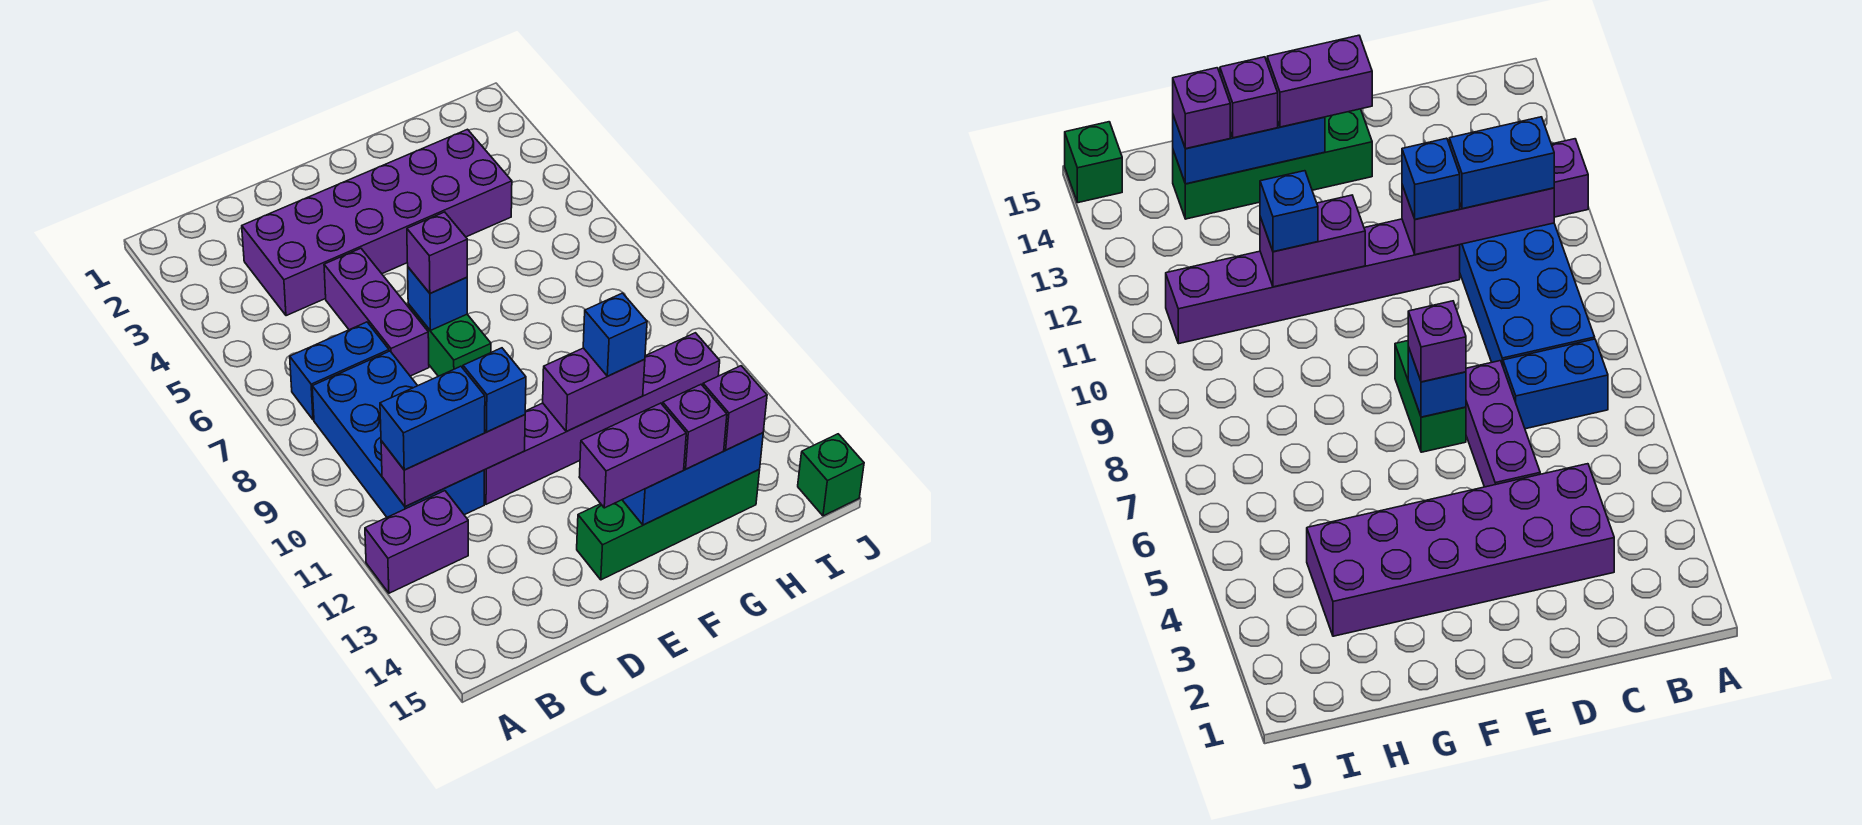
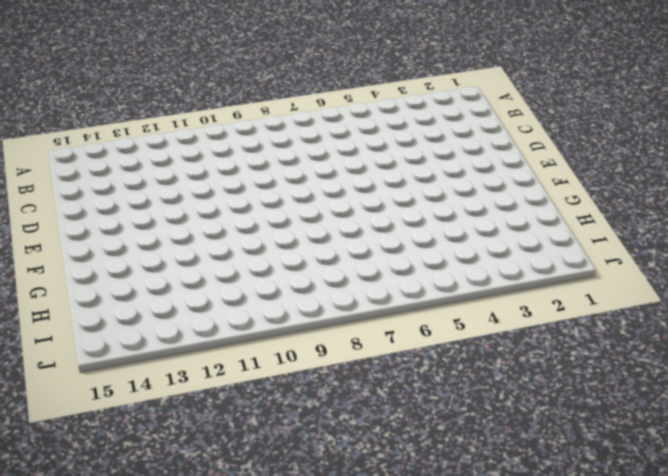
none -> purple brick A12:B12 level 1
none -> blue brick B7:C7 level 1
none -> blue brick B8:C11 level 1

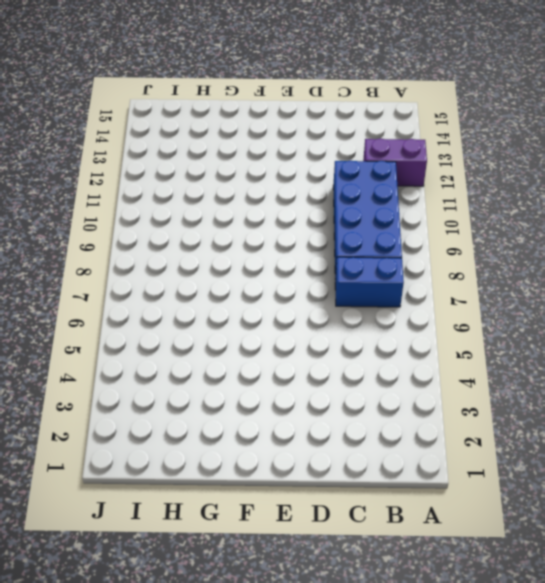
none -> purple brick C3:H4 level 1
none -> purple brick D5:D7 level 1
none -> purple brick D11:I11 level 1

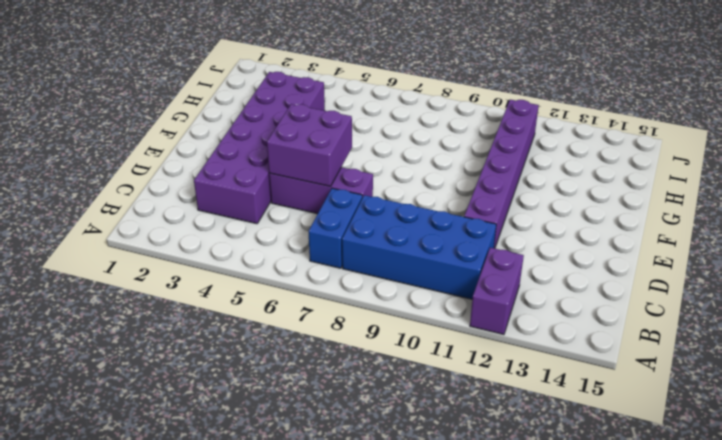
purple brick D5:E6 level 2 -> none
none -> green brick E7:E8 level 1
none -> green brick E14:H14 level 1
none -> green brick J15 level 1

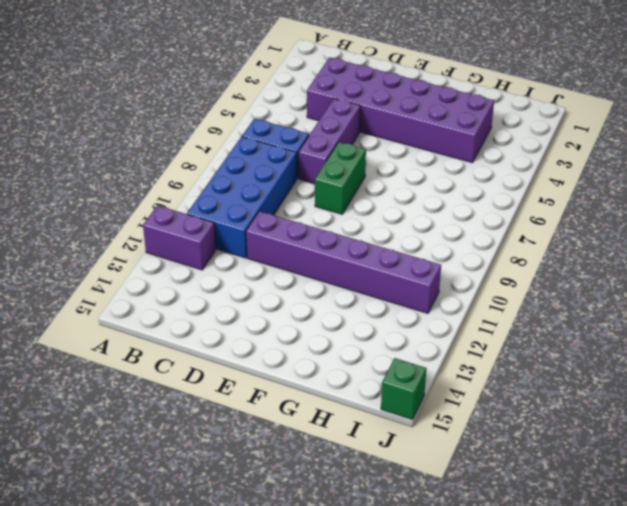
none -> green brick E14:H14 level 1
none -> purple brick B11:D11 level 2
none -> blue brick E7 level 2

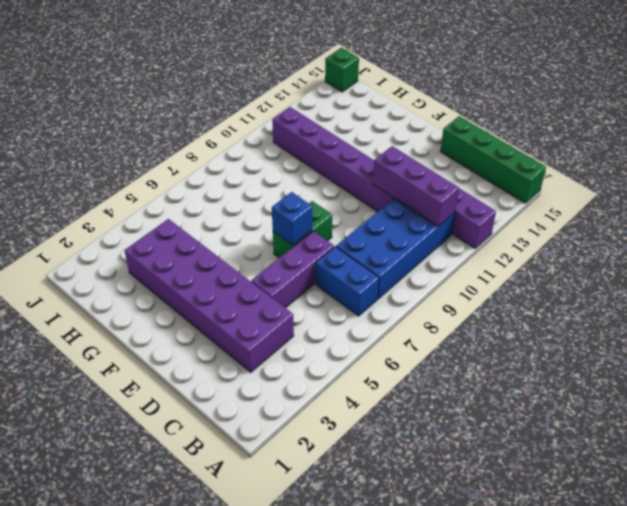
green brick A15:D15 level 1 -> green brick E14:H14 level 1
none -> purple brick F11:G11 level 2
none -> blue brick F14:H14 level 2
none -> blue brick B11:C11 level 3

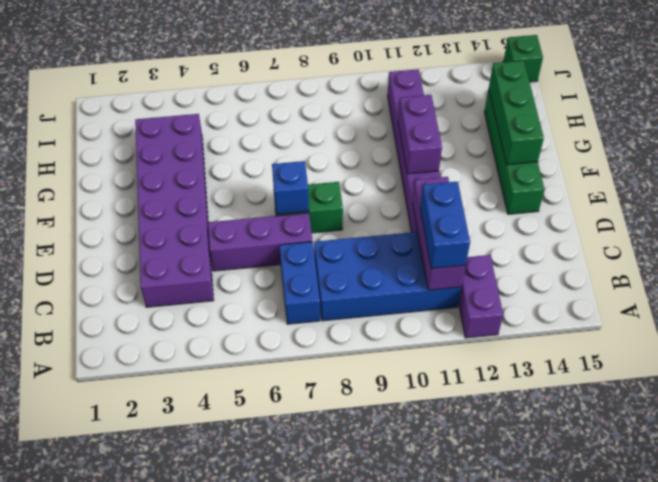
green brick F14:H14 level 2 -> blue brick F14:H14 level 2
none -> blue brick D11 level 3
none -> purple brick E7 level 3
none -> purple brick E14:F14 level 3

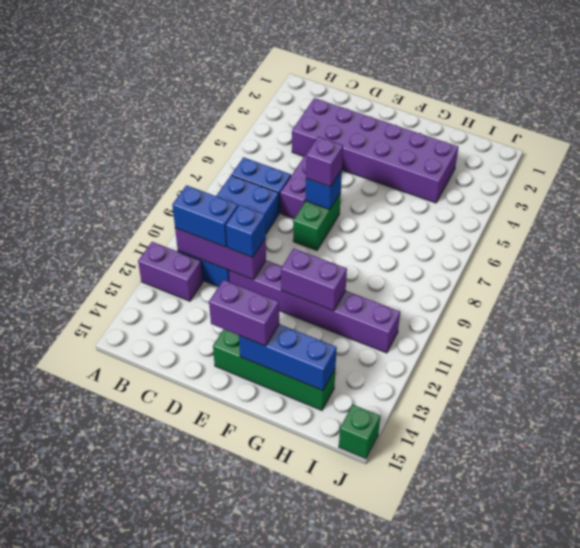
none -> blue brick G11 level 3
none -> purple brick G14 level 3
none -> purple brick H14 level 3

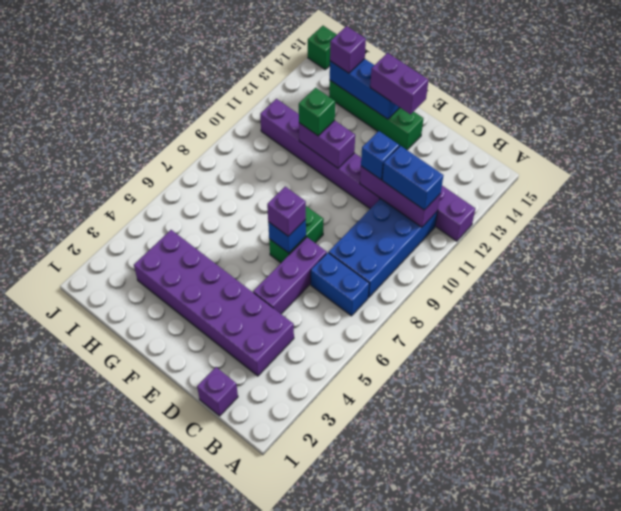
purple brick C1 level 1 -> purple brick G14 level 3
green brick G11 level 3 -> blue brick G11 level 3

